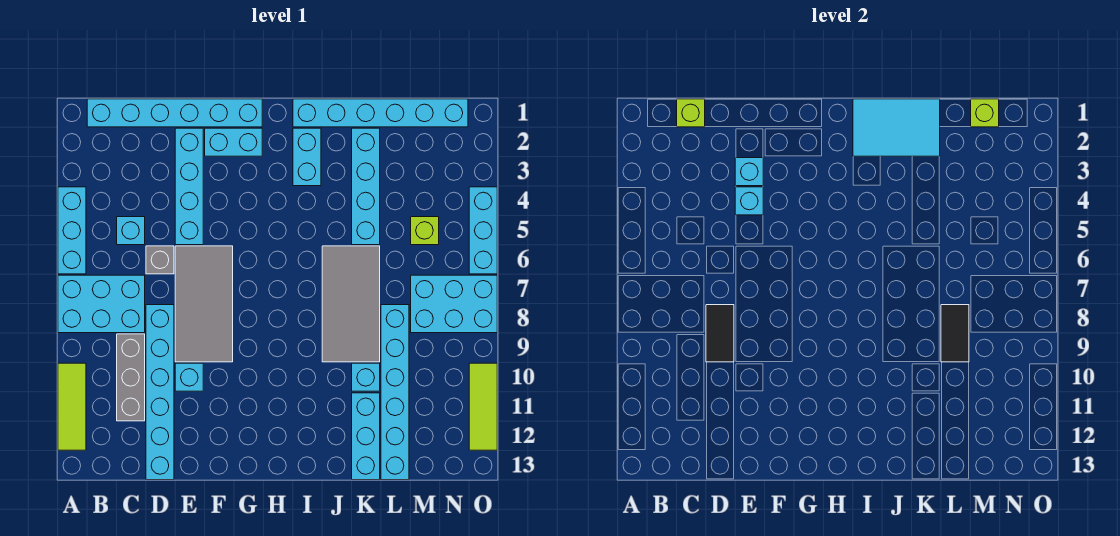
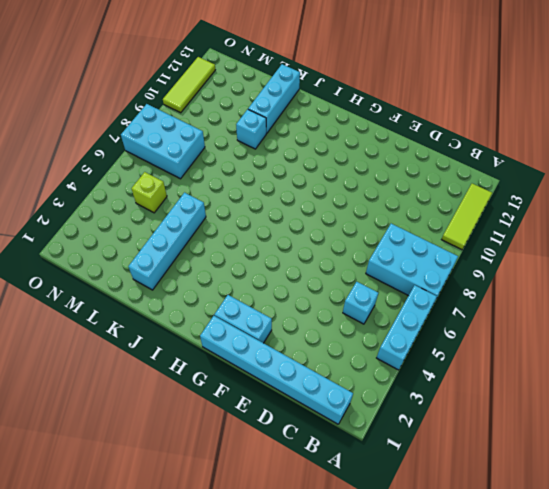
none -> grey brick C9:C11 level 1
none -> grey brick D6 level 1
none -> cyan brick D8:D13 level 1
none -> cyan brick E2:E5 level 1

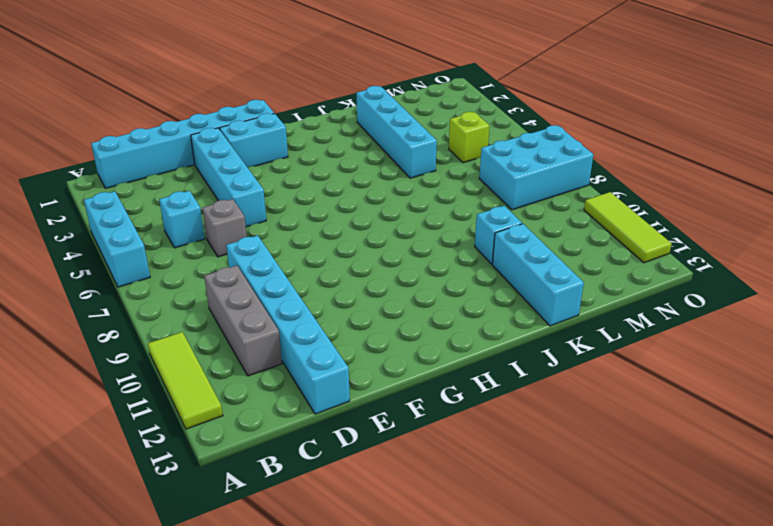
none -> cyan brick A7:C8 level 1
none -> grey tile E6:F9 level 1
none -> cyan brick E10 level 1
none -> cyan brick I1:N1 level 1

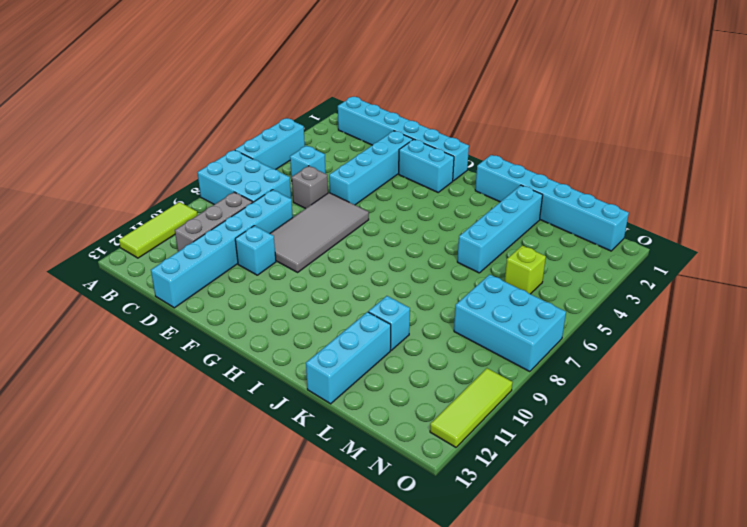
none -> cyan brick I2:I3 level 1
none -> grey tile J6:K9 level 1
none -> cyan brick L8:L13 level 1
none -> cyan brick O4:O6 level 1

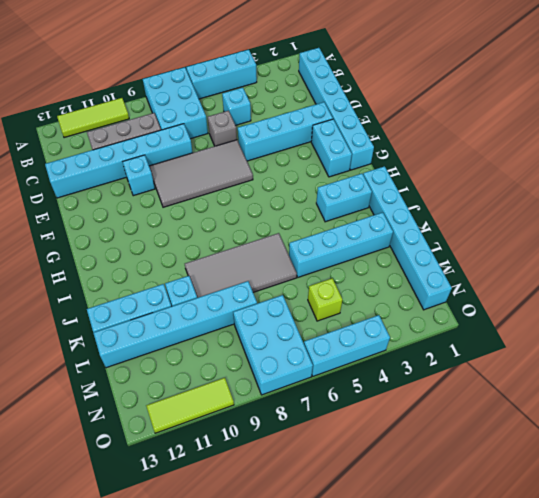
none -> lime brick C1 level 2
none -> black tile D8:D9 level 2
none -> cyan brick E3 level 2
none -> cyan brick E4 level 2

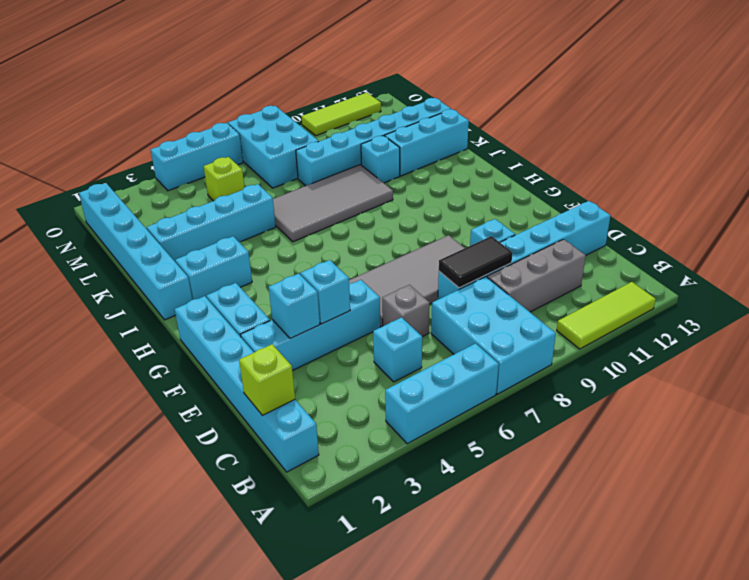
none -> cyan tile I1:K2 level 2
none -> black tile L8:L9 level 2
none -> lime brick M1 level 2

